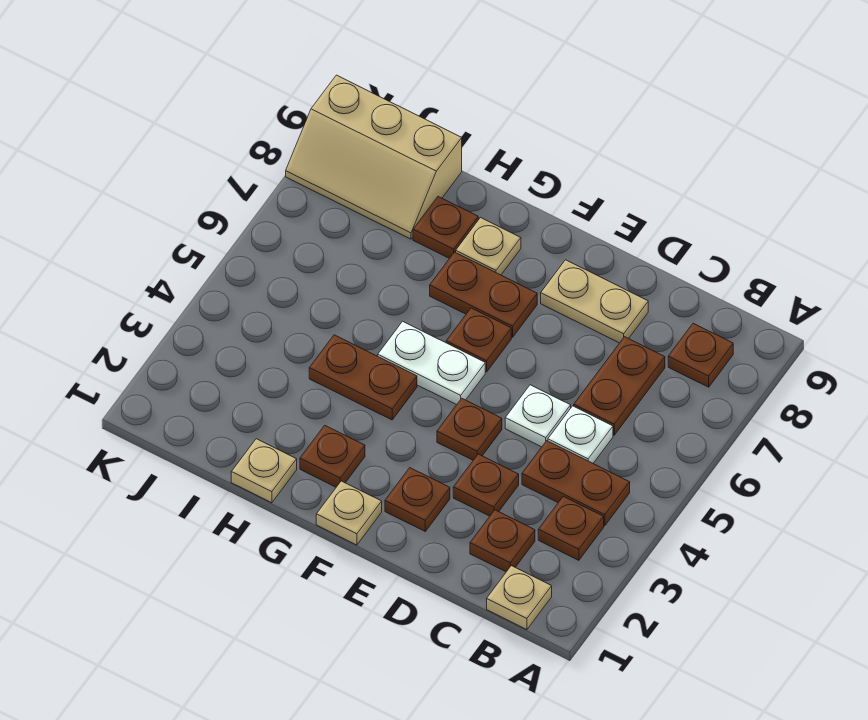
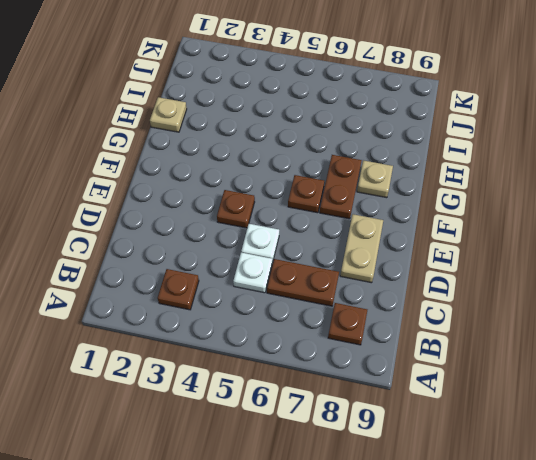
none -> tan plate B1 level 1
none -> brown plate B4:C4 level 1
none -> brown plate C2 level 1

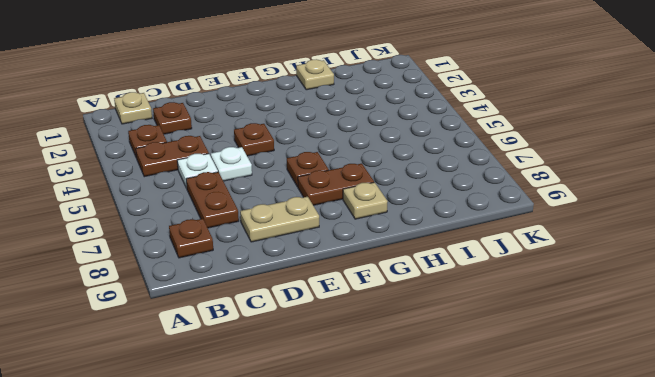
none -> brown plate D3 level 1
none -> brown plate E2 level 1
none -> tan plate F1 level 1

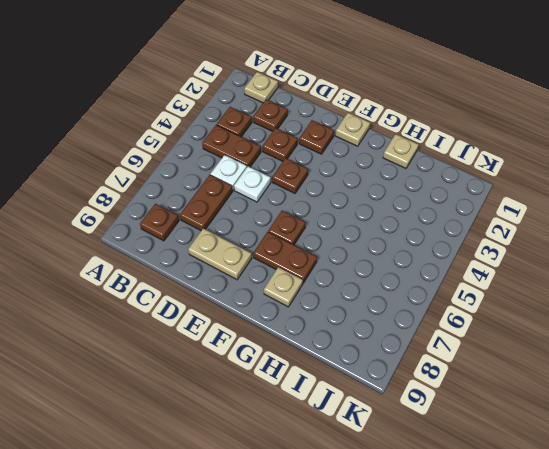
none -> white plate F5:G5 level 1
none -> brown plate G2 level 1
none -> brown plate G4:H4 level 1

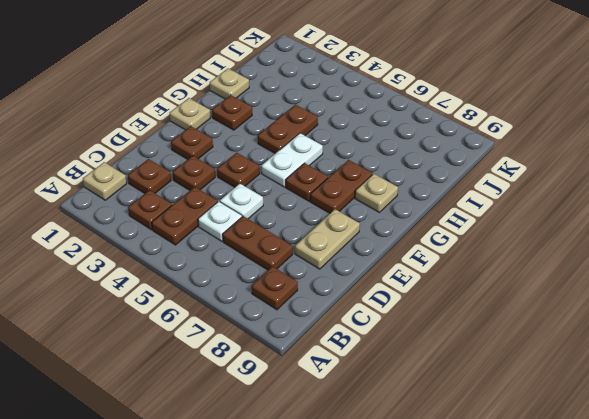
none -> brown plate H8 level 1
none -> tan slope I8:K9 level 1 top 9

